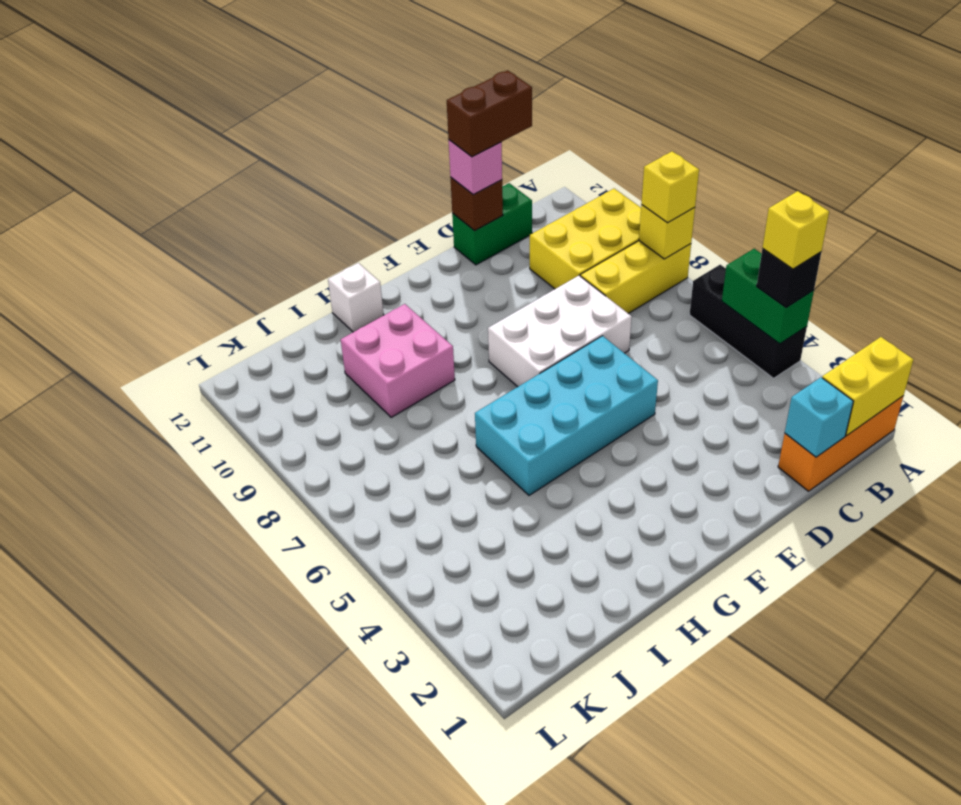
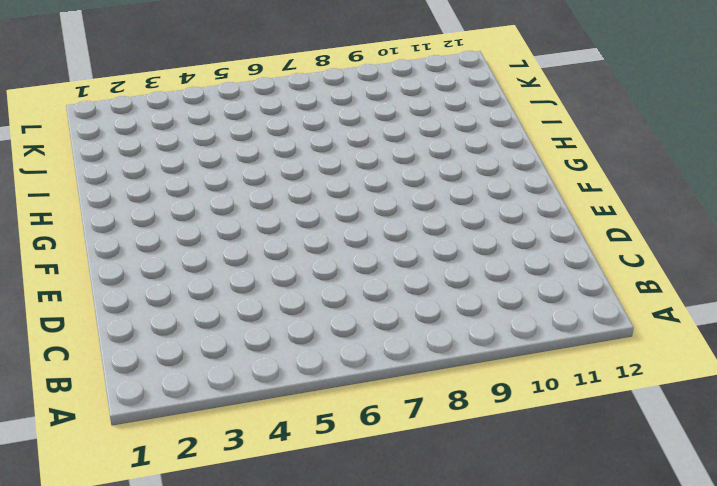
none -> orange brick A1:C1 level 1
none -> black brick A4:A6 level 1
none -> yellow brick A8:C8 level 1

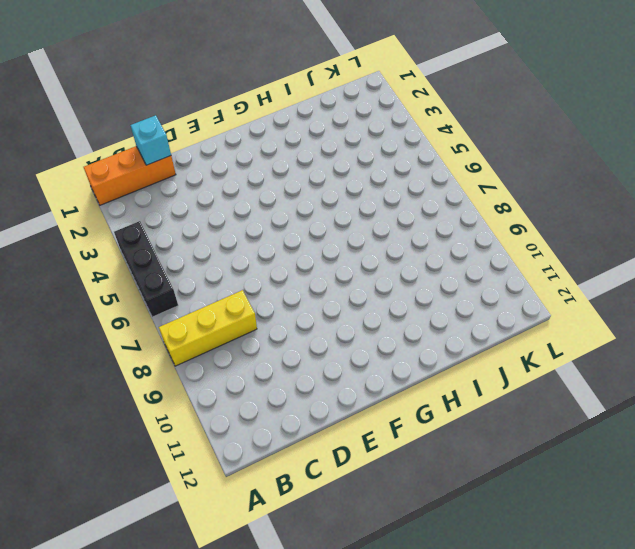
none -> yellow brick A9:C10 level 1
none -> green brick C12:D12 level 1
none -> white brick D7:F8 level 1

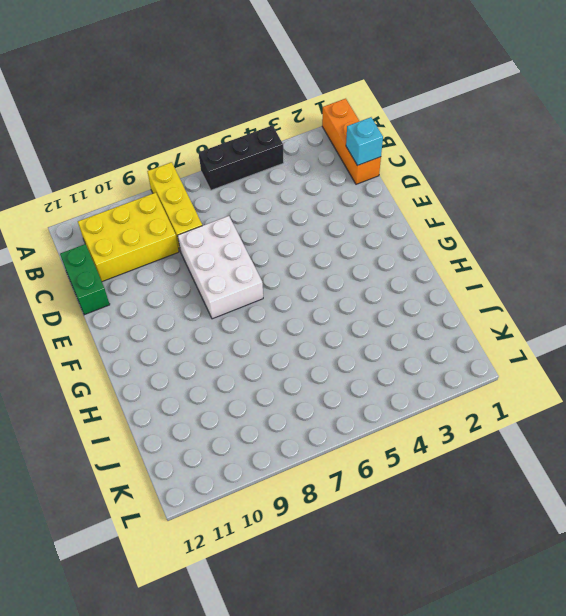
yellow brick B9:C11 level 1 -> yellow brick A9:C10 level 1
none -> cyan brick E5:H6 level 1
none -> pink brick H9:I10 level 1
none -> white brick H12 level 1

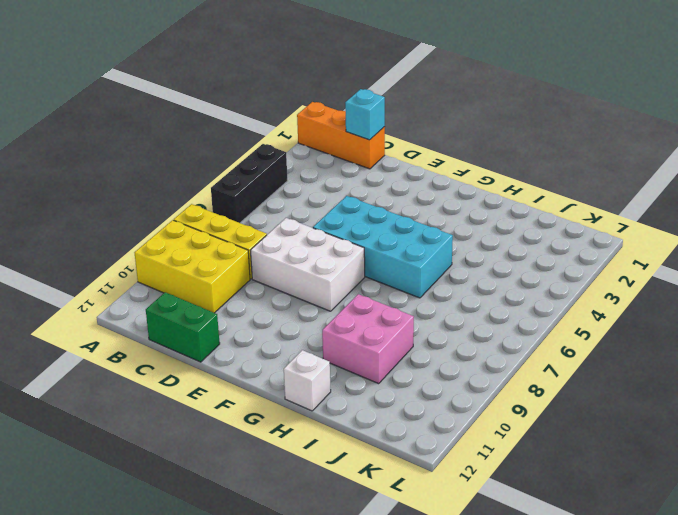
none -> yellow brick A1:B1 level 2
none -> green brick A4:A5 level 2
none -> yellow brick A8 level 2

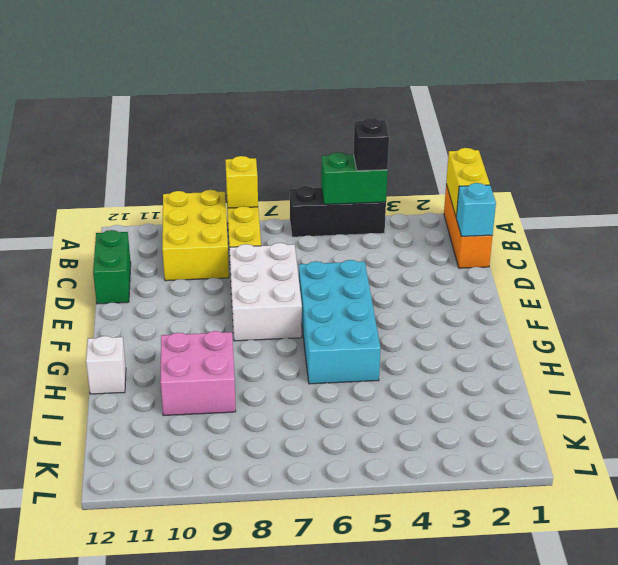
none -> brown brick D12 level 2
none -> yellow brick A8 level 3
none -> pink brick D12 level 3

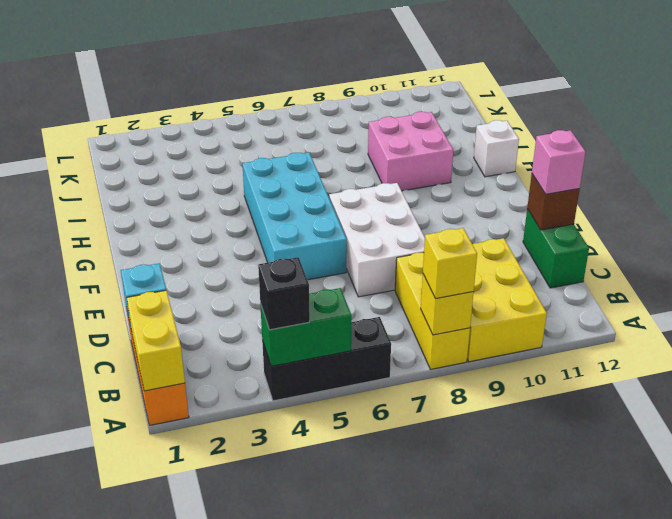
none -> yellow brick A4 level 4
none -> brown brick C12:D12 level 4

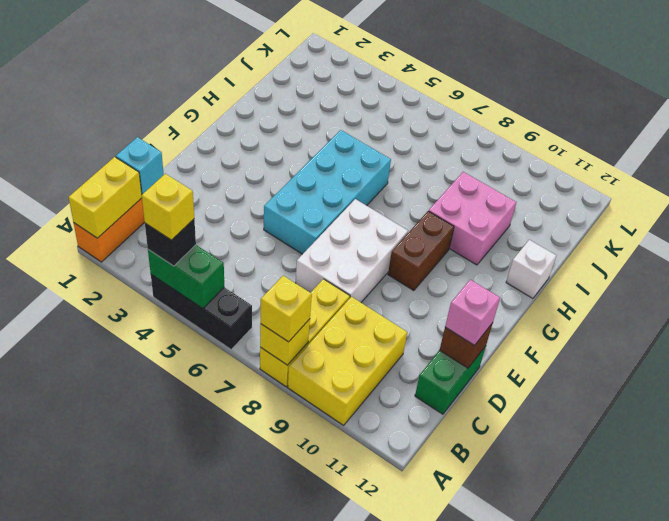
brown brick F9:G9 level 1 -> brown brick C12:D12 level 4

